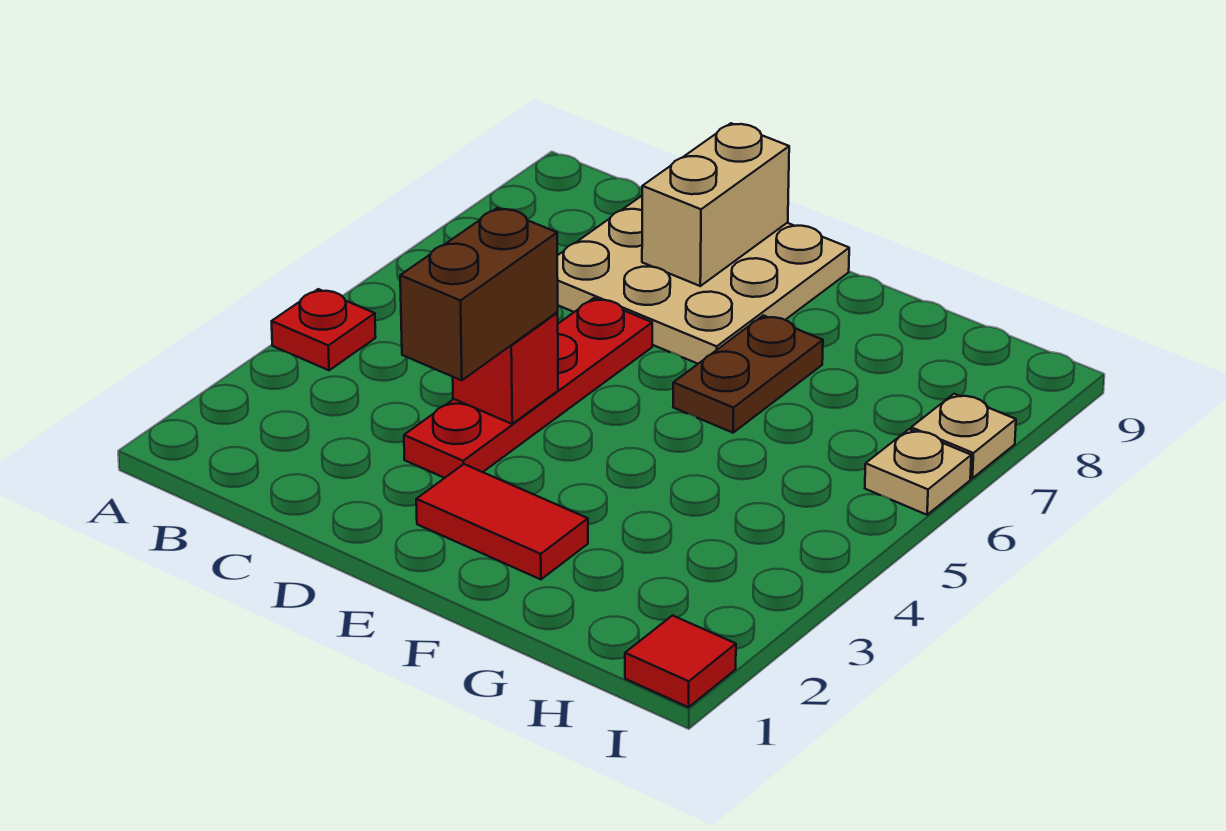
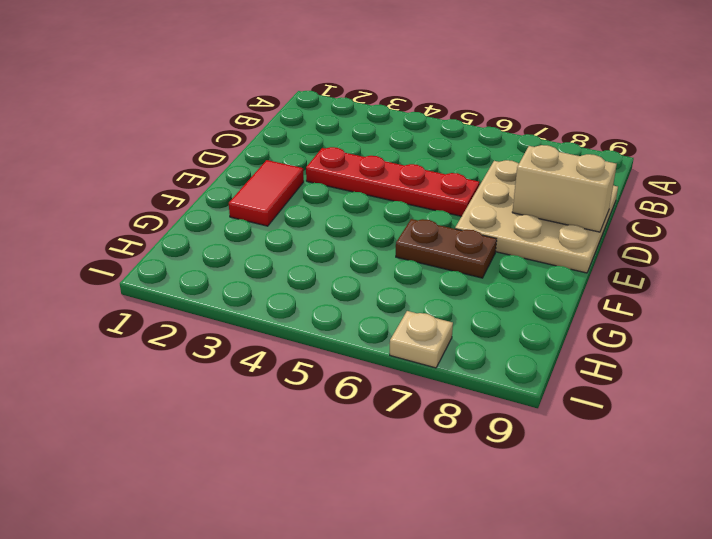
none -> red plate A4 level 1
none -> red tile I1 level 1

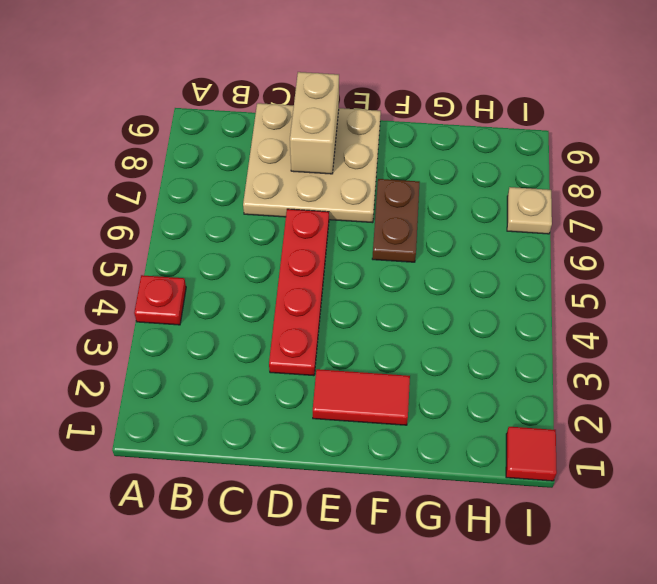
none -> tan plate I6 level 1
none -> red brick D4 level 2

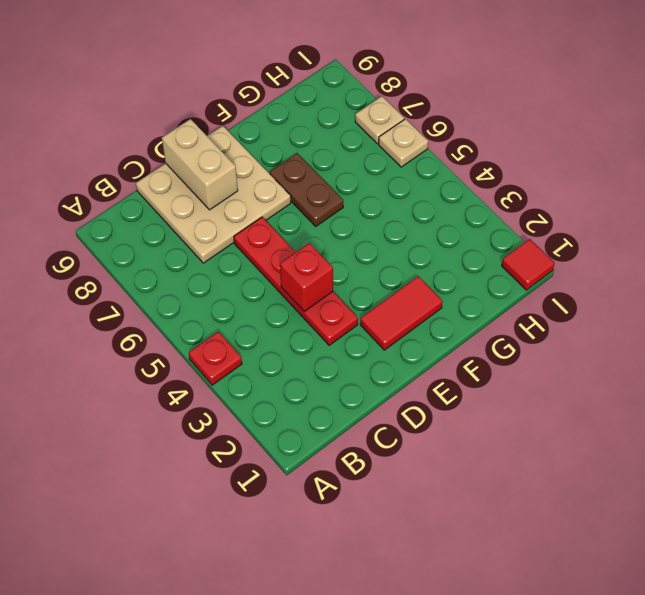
none -> brown brick D3:D4 level 3

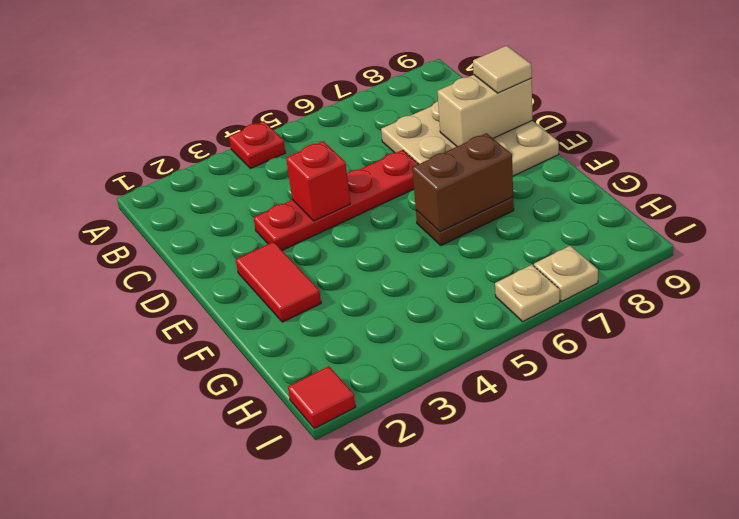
tan tile D9 level 3 -> none
brown brick F6:F7 level 2 -> brown brick D3:D4 level 3

